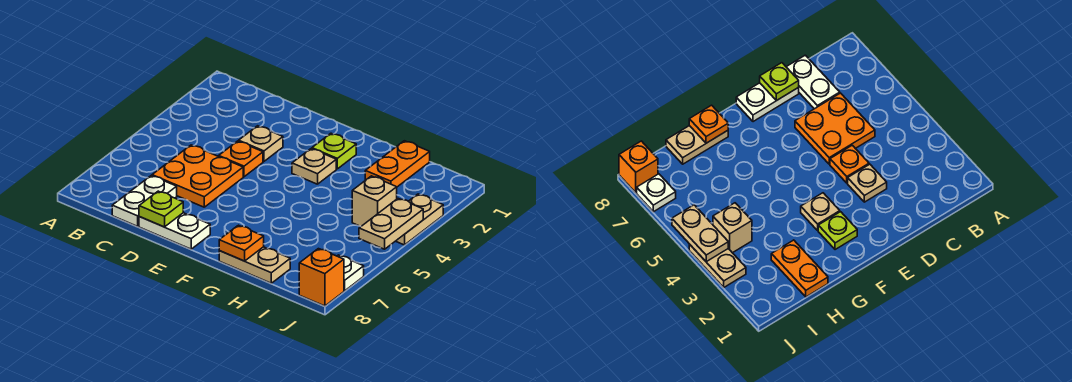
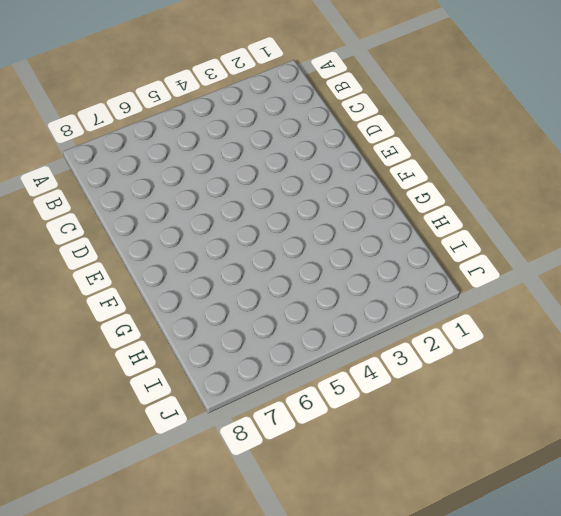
none -> orange plate C5:D6 level 1
none -> white plate C7:C8 level 1
none -> tan plate D3 level 1

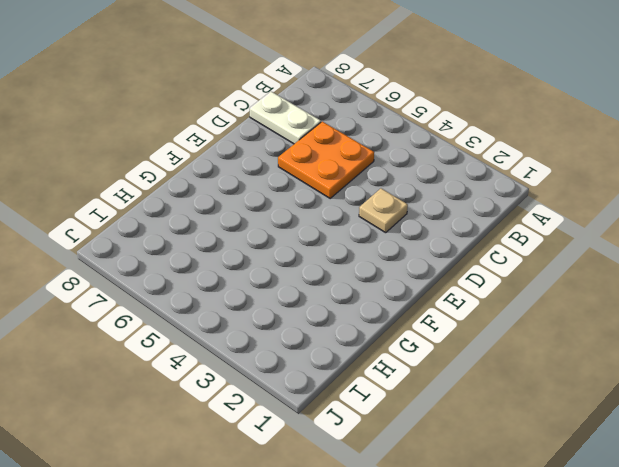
none -> orange plate D4 level 1
none -> white plate D8:E8 level 1
none -> lime plate F2 level 1

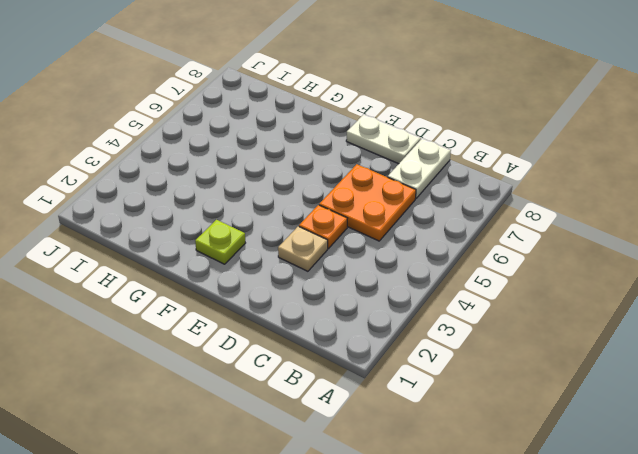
none -> tan plate F3 level 1
none -> tan plate G8:H8 level 1
none -> orange plate H1:H2 level 1

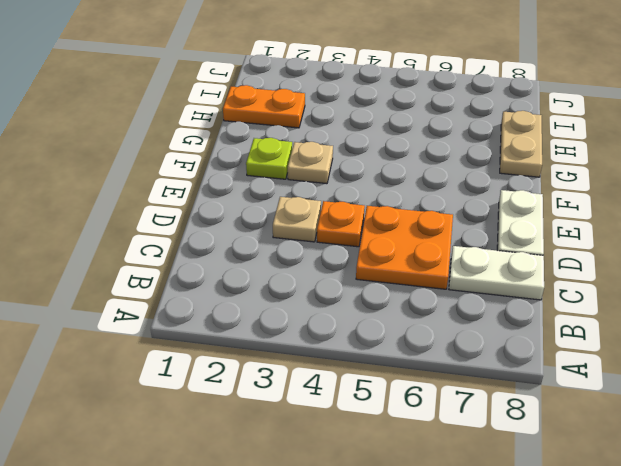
none -> tan brick I4 level 1
none -> tan plate J3:J4 level 1
none -> white plate J7 level 1

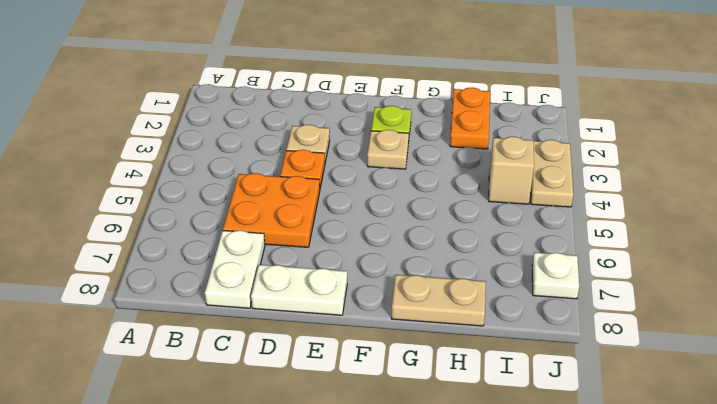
none -> orange brick J8 level 1
none -> lime plate D8 level 2
none -> orange plate G8 level 2

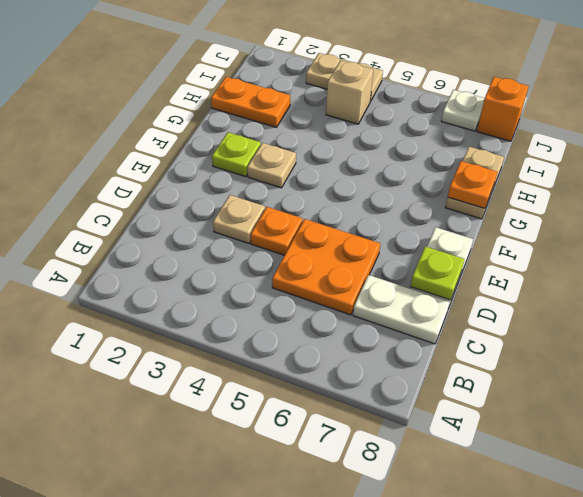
none -> tan plate J4:J5 level 2

